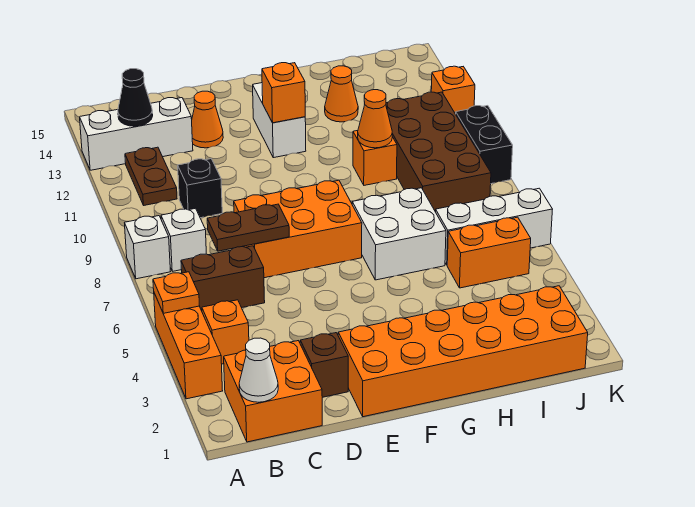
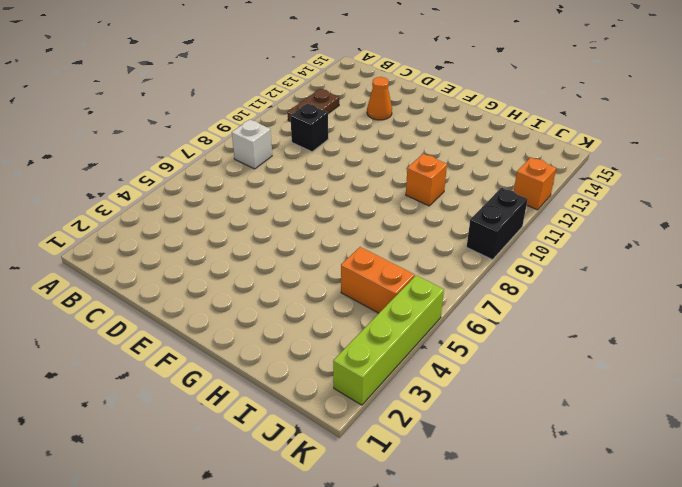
lime brick K2:K5 level 1 -> none
none -> orange brick A3:A5 level 1
none -> white brick A8 level 1
none -> white brick A13:C13 level 1

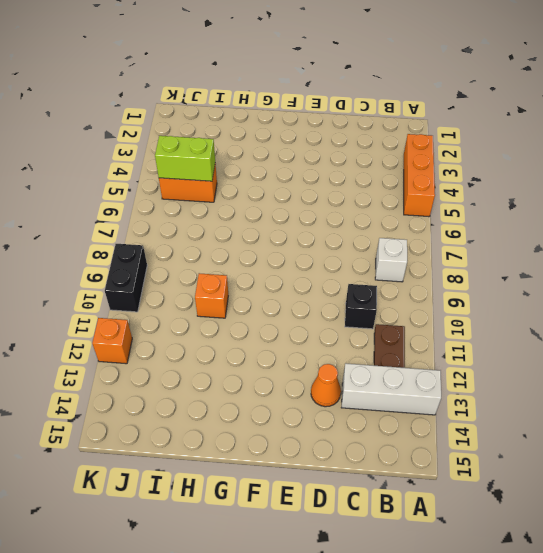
lime brick I5:J5 level 2 -> none
none -> white brick A8 level 1
none -> orange brick B1:C2 level 1
none -> orange brick B4 level 1

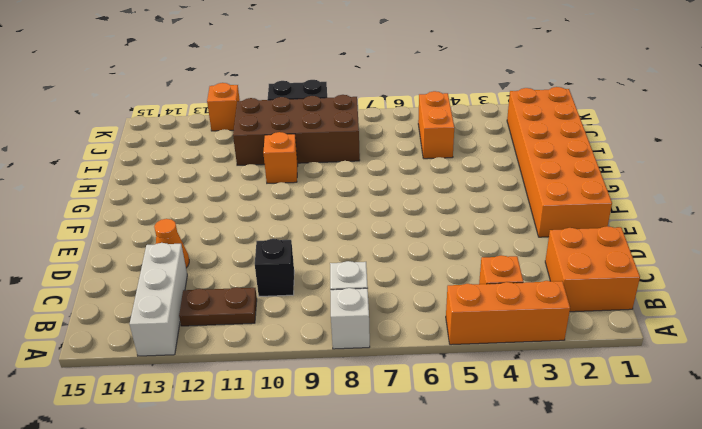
none -> brown brick B6:C6 level 1
none -> brown brick D2 level 1
none -> orange brick D7:F8 level 1

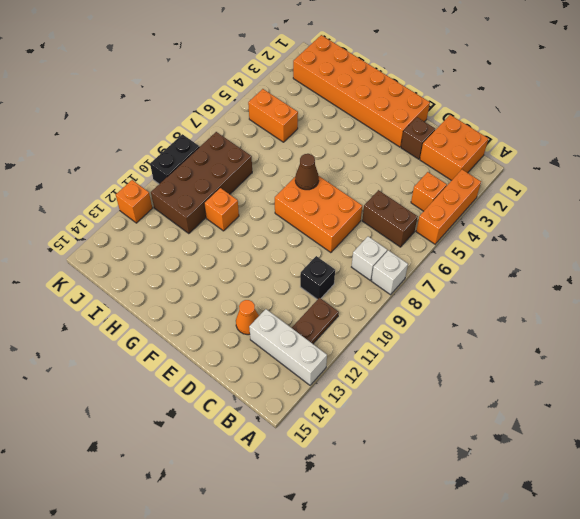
brown cone F7 level 2 -> none
none -> white brick F12:F13 level 1
none -> white brick G6:H7 level 1
none -> orange cone H13 level 1

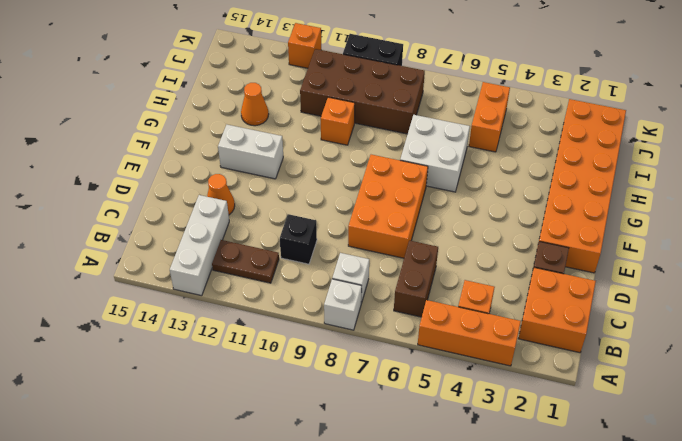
none -> white brick I6:K6 level 1
none -> orange plate A5 level 2
none -> white cone B1 level 2

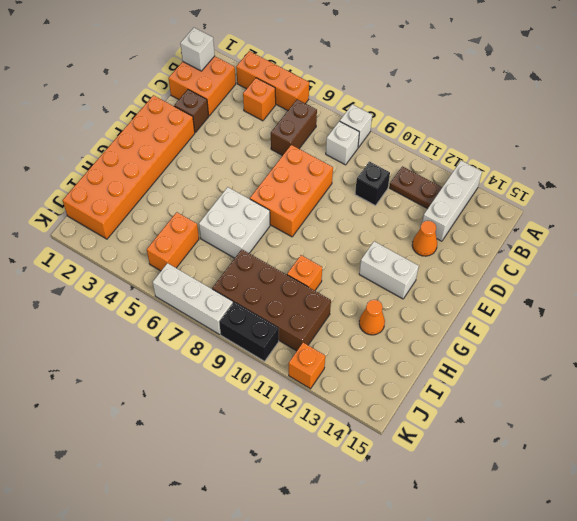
white brick B1 level 2 -> white cone B1 level 2
white brick K6:K8 level 1 -> white brick I6:K6 level 1
none -> orange plate A5 level 2
none -> black cone B13 level 2
none -> brown plate C7:D7 level 2

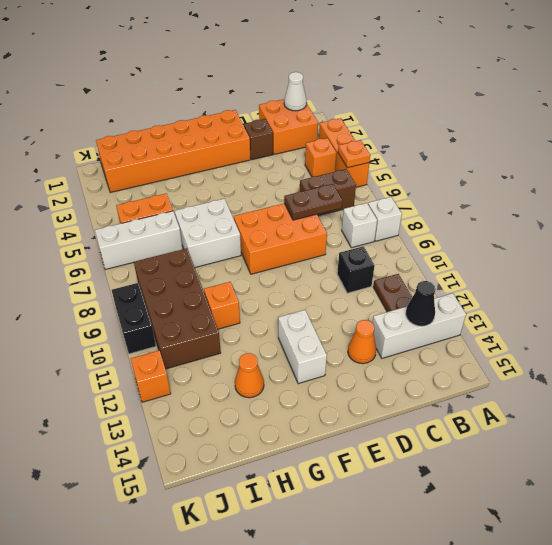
none -> orange brick F12 level 2
none -> orange cone H10 level 2

